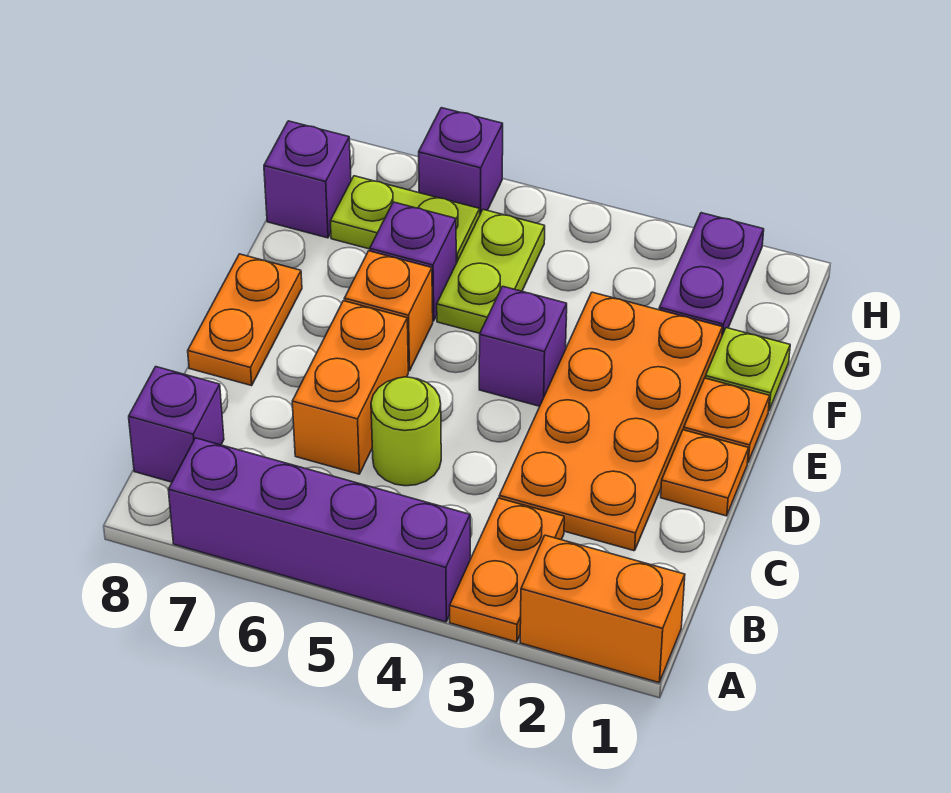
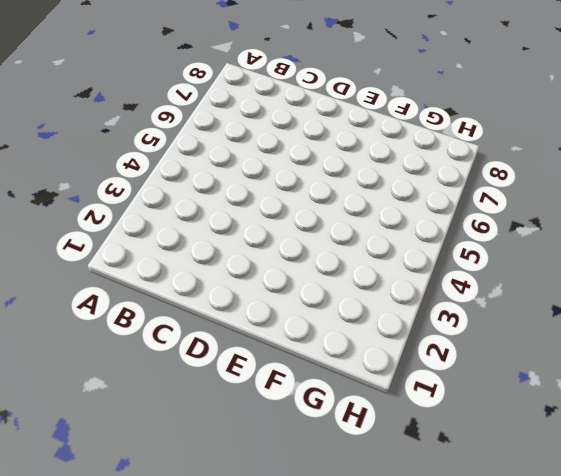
none -> orange brick A1:A2 level 1
none -> orange plate A3:B3 level 1
none -> purple brick A4:A7 level 1

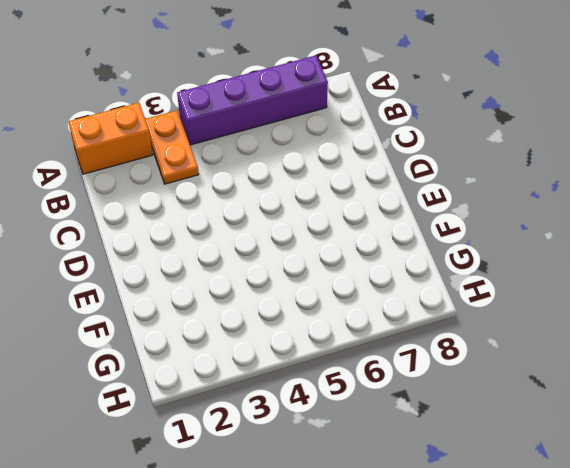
none -> purple brick B8 level 1
none -> orange plate C2:F3 level 1
none -> lime round brick C5 level 1

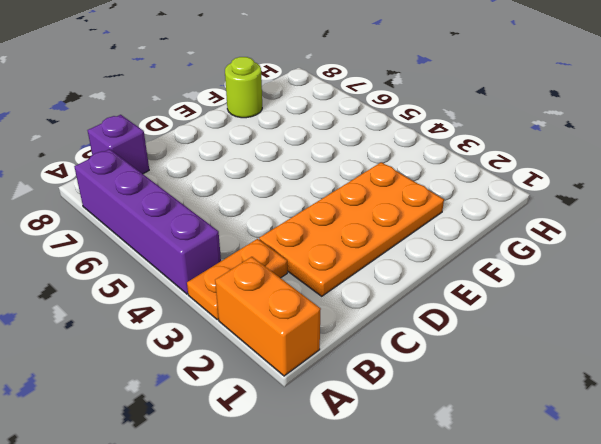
lime round brick F8 level 1 -> lime round brick C5 level 1
none -> orange brick C6:D6 level 1
none -> orange plate D1 level 1
none -> orange plate D8:E8 level 1

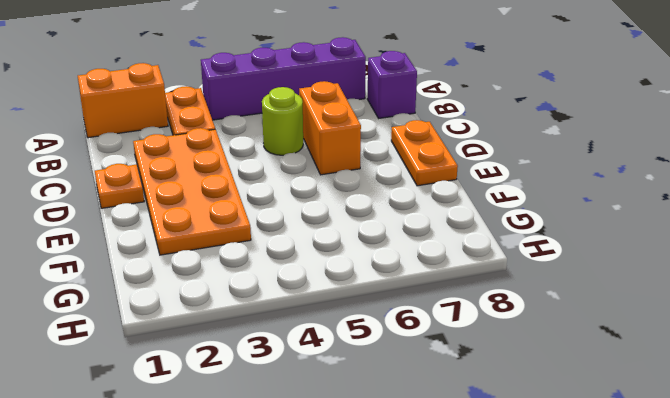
none -> orange plate E1 level 1
none -> purple brick E4 level 1
none -> orange brick E6 level 1

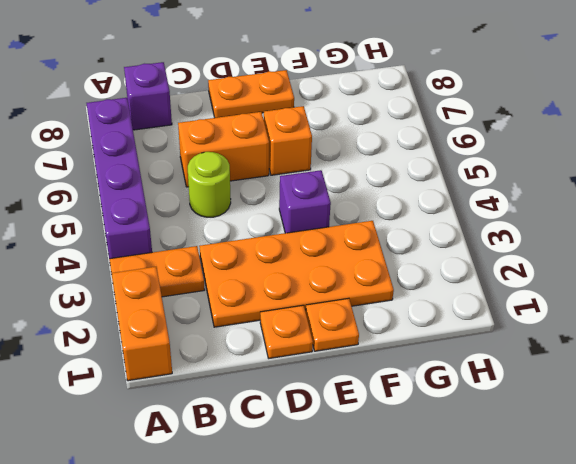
none -> lime plate F1 level 1
none -> lime plate F5:G5 level 1
none -> purple brick F6 level 1

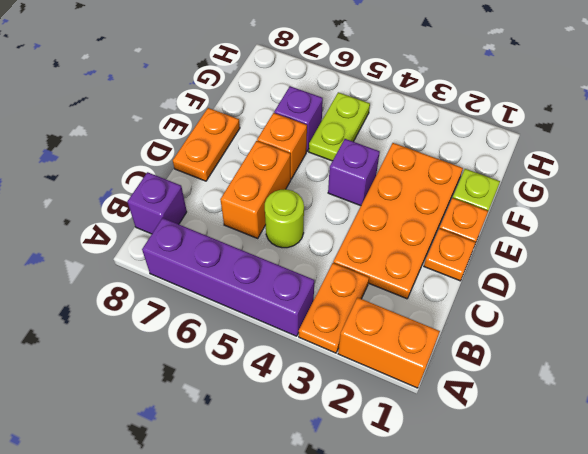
none -> purple plate G2:H2 level 1
none -> lime plate G6:G7 level 1
none -> purple brick G8 level 1

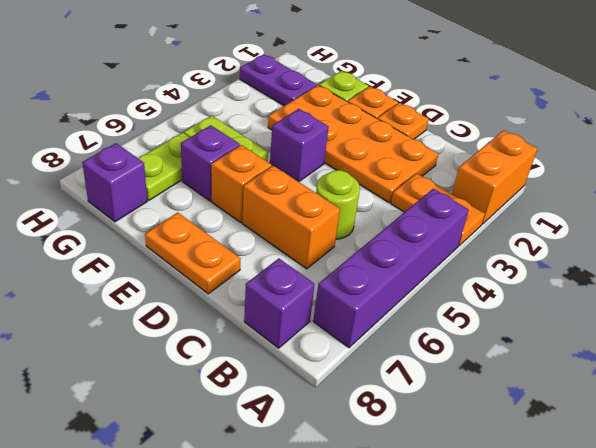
none -> purple brick H6 level 1

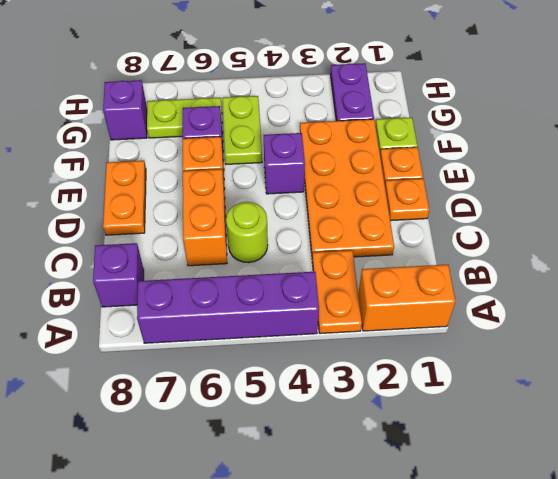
none -> purple brick H6 level 1

